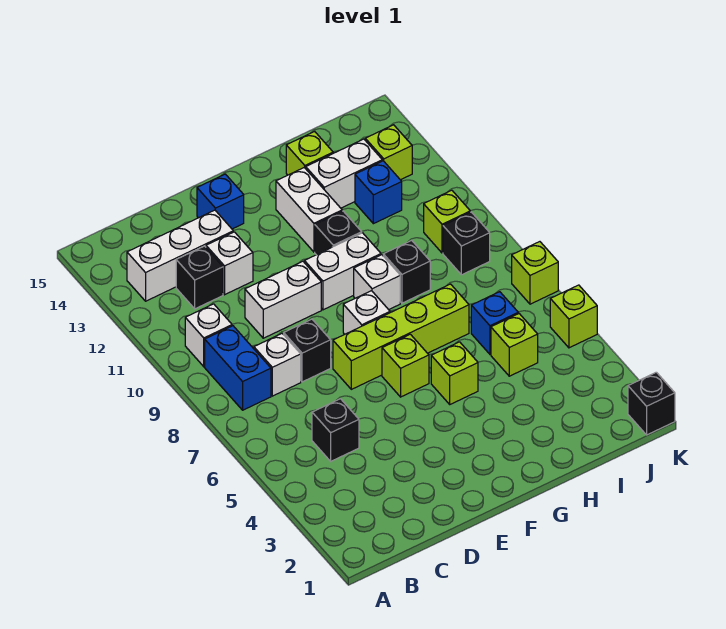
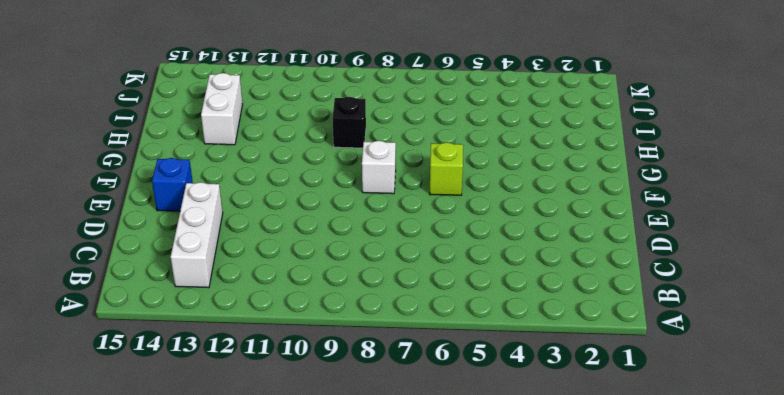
none -> blue brick B8:B9 level 1
none -> white brick B10 level 1
none -> black brick C5 level 1
none -> white brick C8 level 1

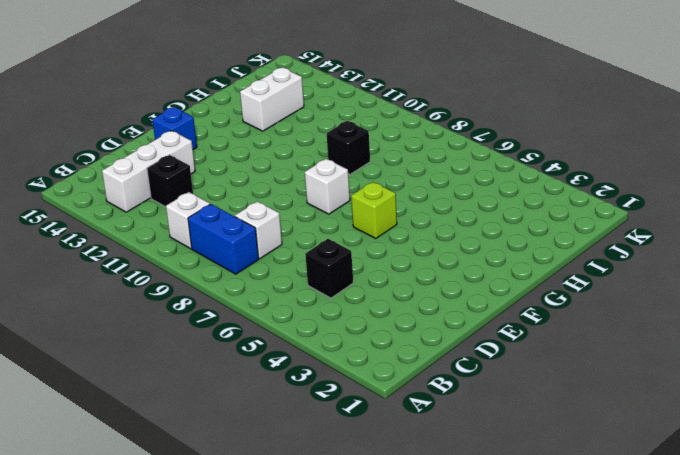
none -> black brick D8 level 1
none -> white brick D10:E10 level 1
none -> white brick D12 level 1
none -> lime brick E7:H7 level 1

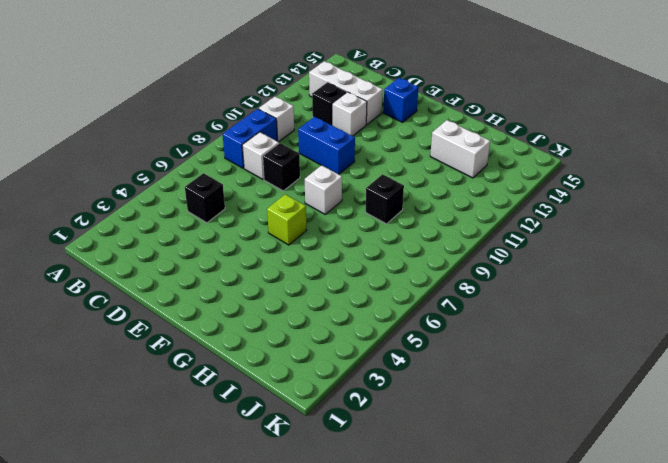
blue brick D10:E10 level 1 -> white brick D10:E10 level 1
none -> lime brick E7:H7 level 1
none -> white brick F10:G10 level 1
none -> lime brick G5 level 1
none -> white brick G9 level 1

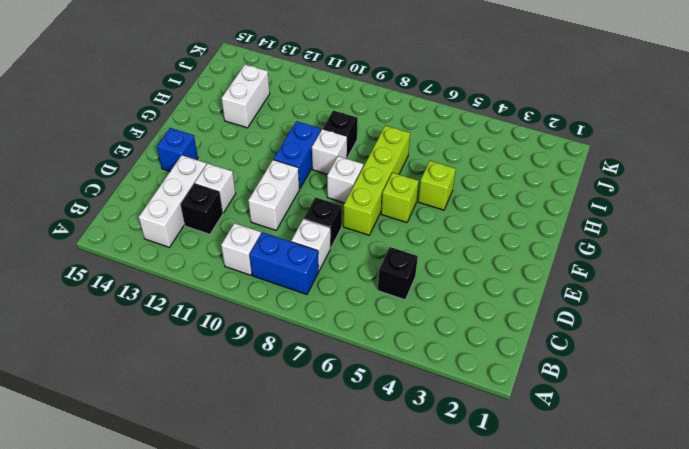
blue brick F10:G10 level 1 -> white brick F10:G10 level 1
none -> black brick G11 level 1
none -> white brick G12:G13 level 1
none -> lime brick H14 level 1
none -> lime brick I5 level 1

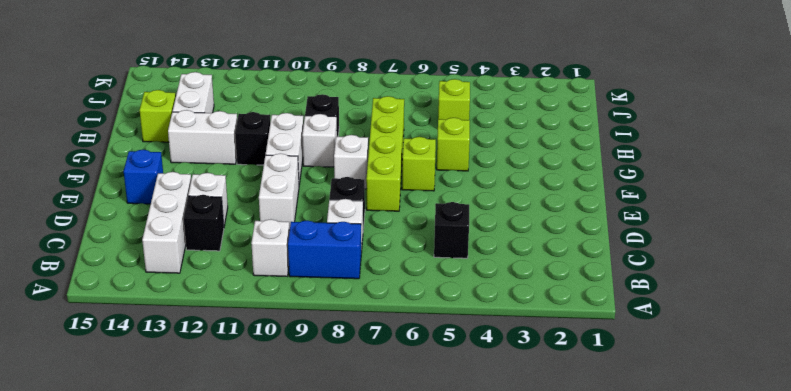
none -> blue brick I6 level 1
none -> blue brick I12 level 1
none -> black brick J9 level 1
none -> lime brick J10 level 1

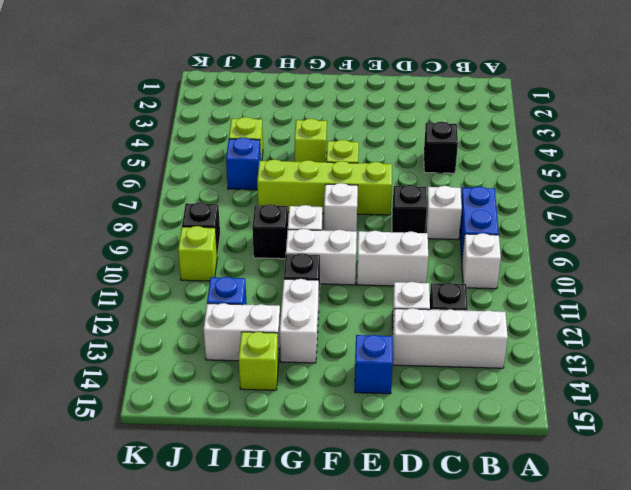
none -> lime brick J13 level 1
none -> black brick K1 level 1
none -> lime brick K5 level 1
none -> lime brick K7 level 1

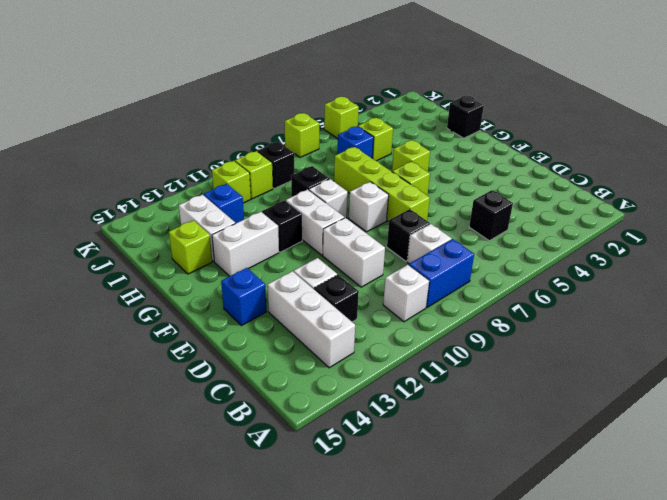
black brick H1 level 1 -> black brick K1 level 1
lime brick J11 level 1 -> lime brick J13 level 1

